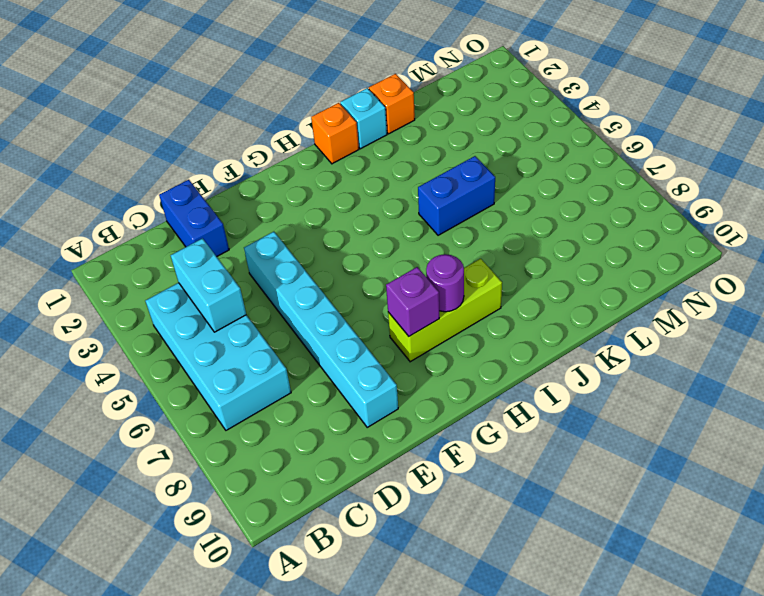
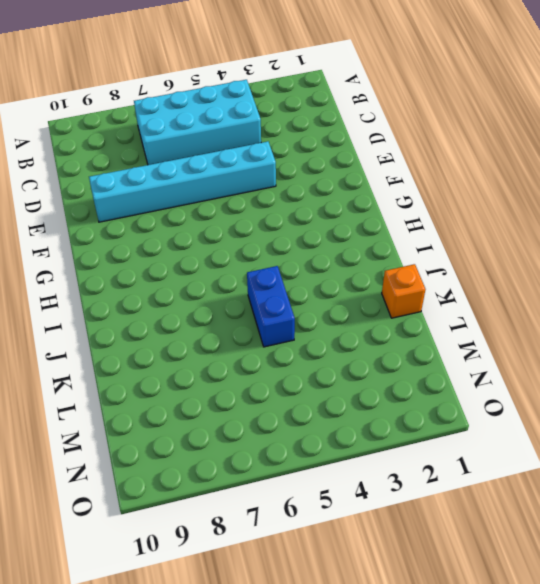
none -> blue brick D1:D2 level 1
none -> lime brick G8:I8 level 1

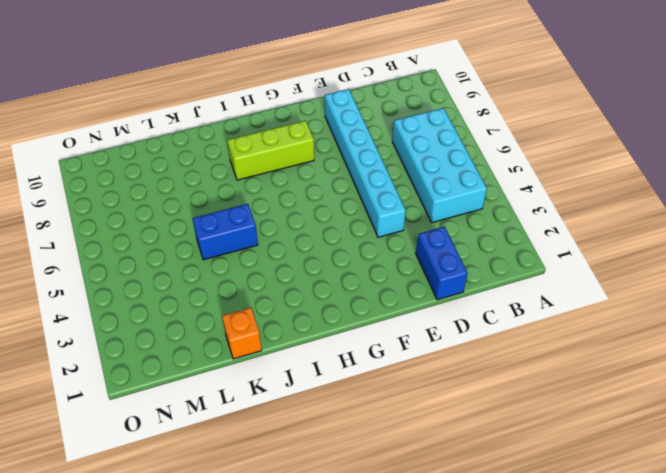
none -> orange brick I1 level 1
none -> cyan brick J1 level 1

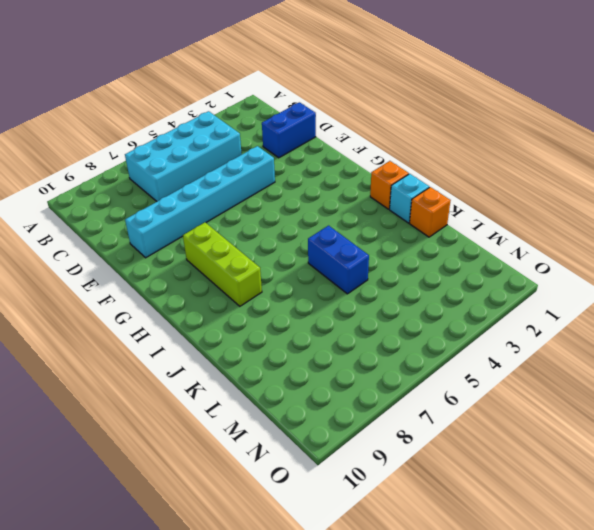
none -> cyan brick C4:C5 level 2
none -> purple brick G8 level 2

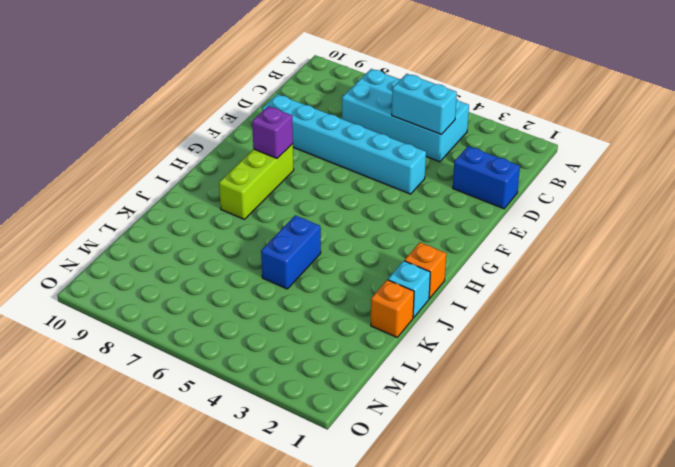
none -> purple round brick H8 level 2

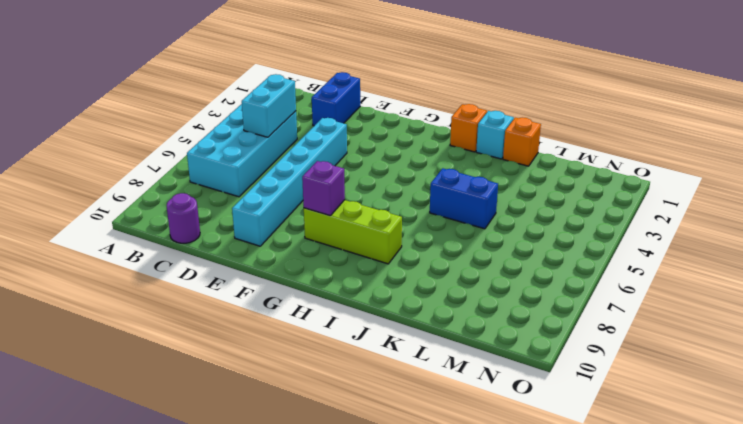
purple round brick C10 level 1 -> purple round brick H8 level 2

